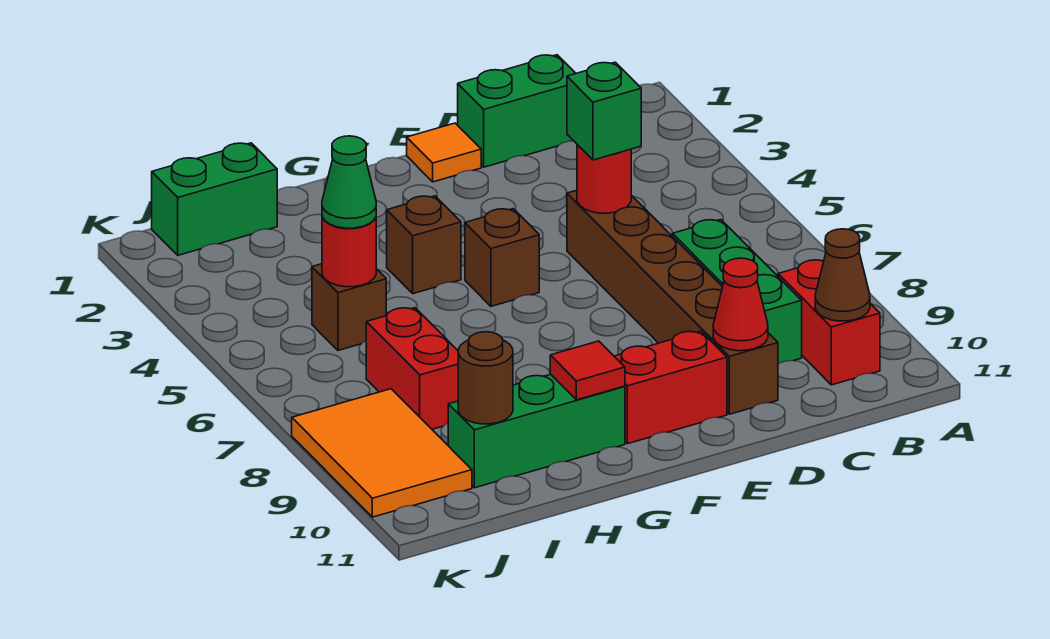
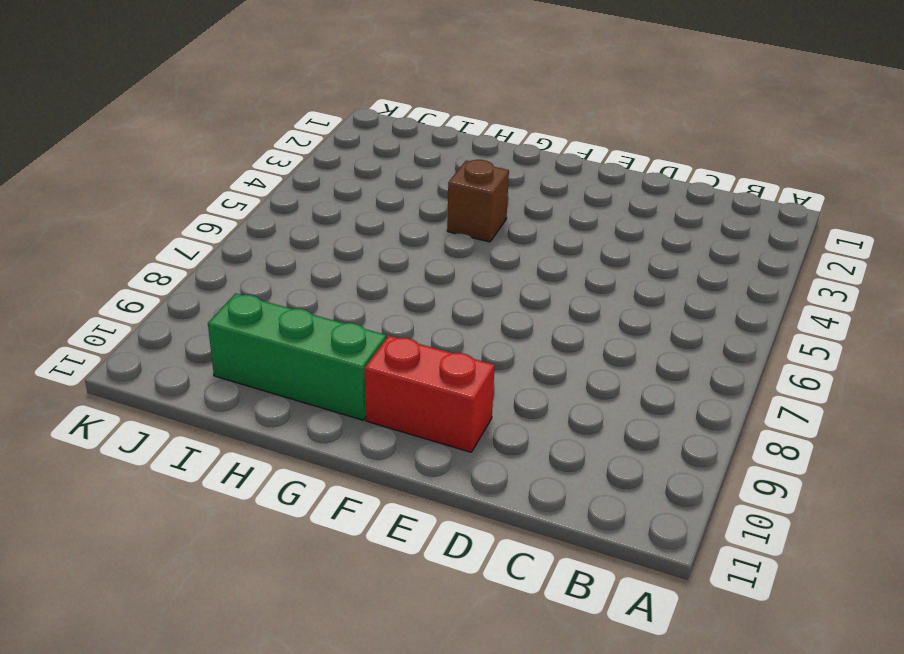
none -> red brick B9:B10 level 1
none -> green brick C1:D1 level 1
none -> green brick C7:C9 level 1

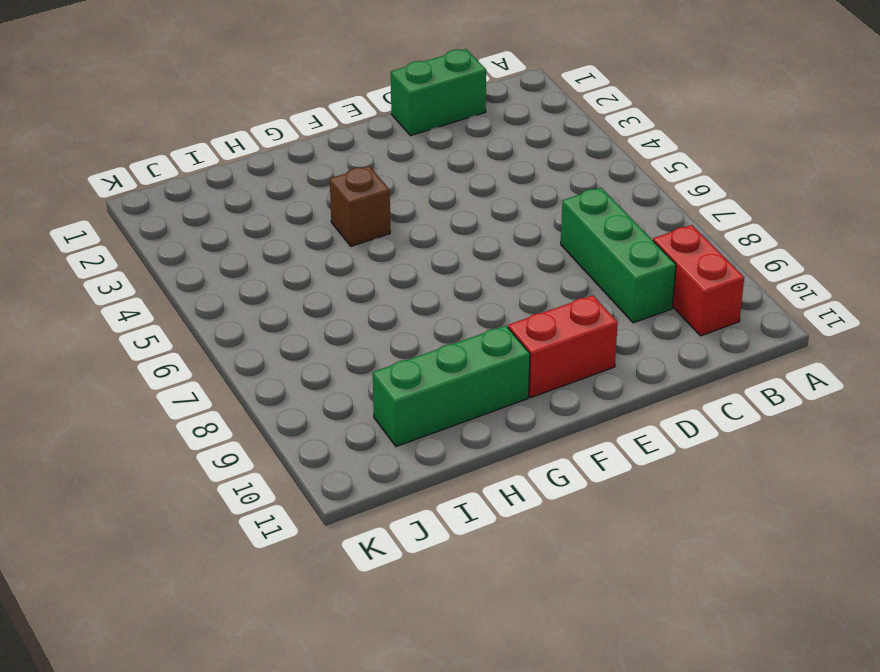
none -> brown brick D5:D10 level 1
none -> orange tile E1 level 1
none -> brown brick F5 level 1

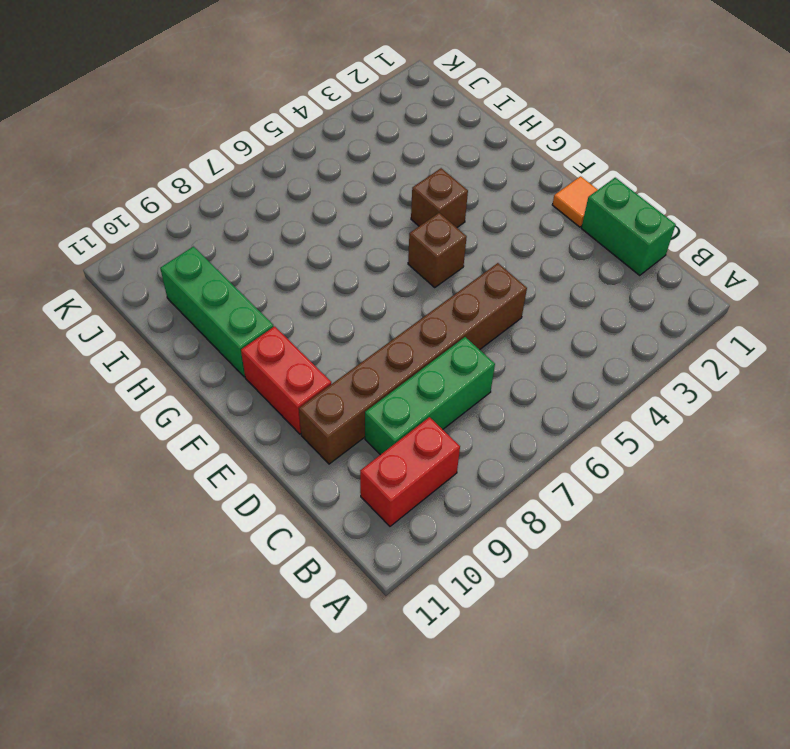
none -> green brick I1:J1 level 1
none -> brown brick I5 level 1
none -> red brick I7:I8 level 1

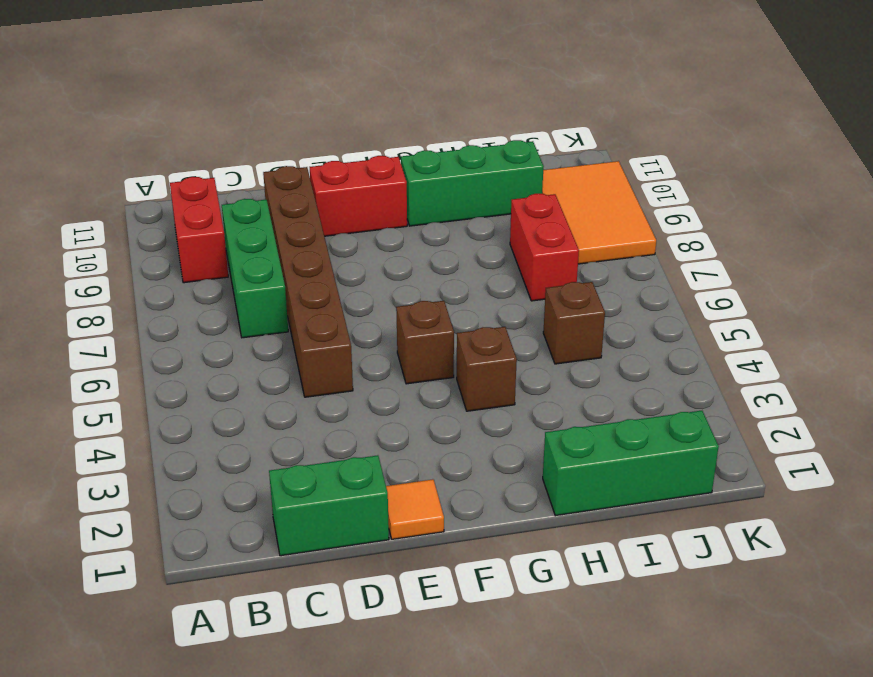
green brick H1:J1 level 1 -> green brick I1:J1 level 1
none -> brown cone B10 level 2
none -> red round brick D5 level 2
none -> red cone D10 level 2

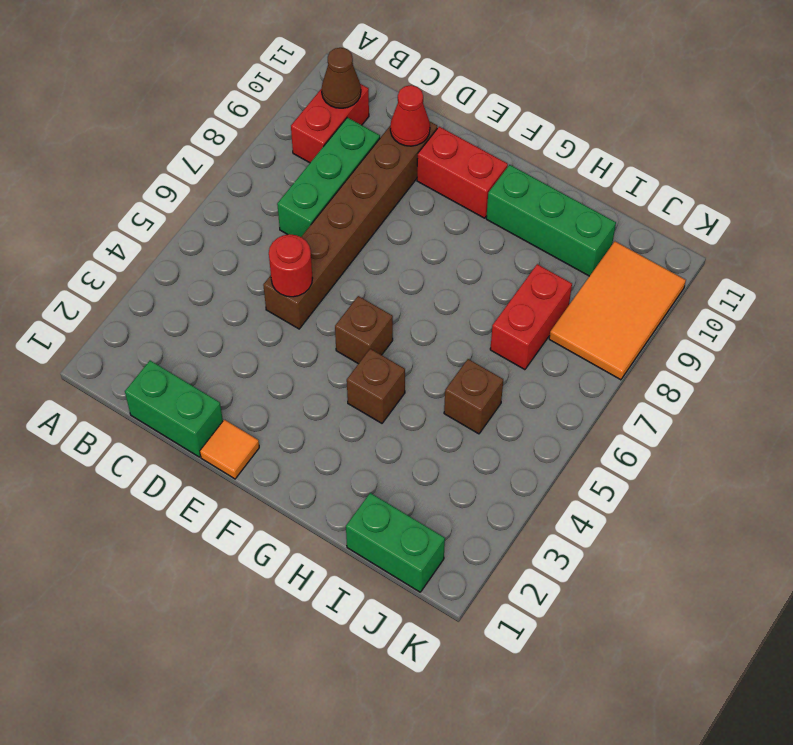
none -> red tile G10 level 2
none -> red round brick I5 level 2
none -> brown round brick I10 level 2

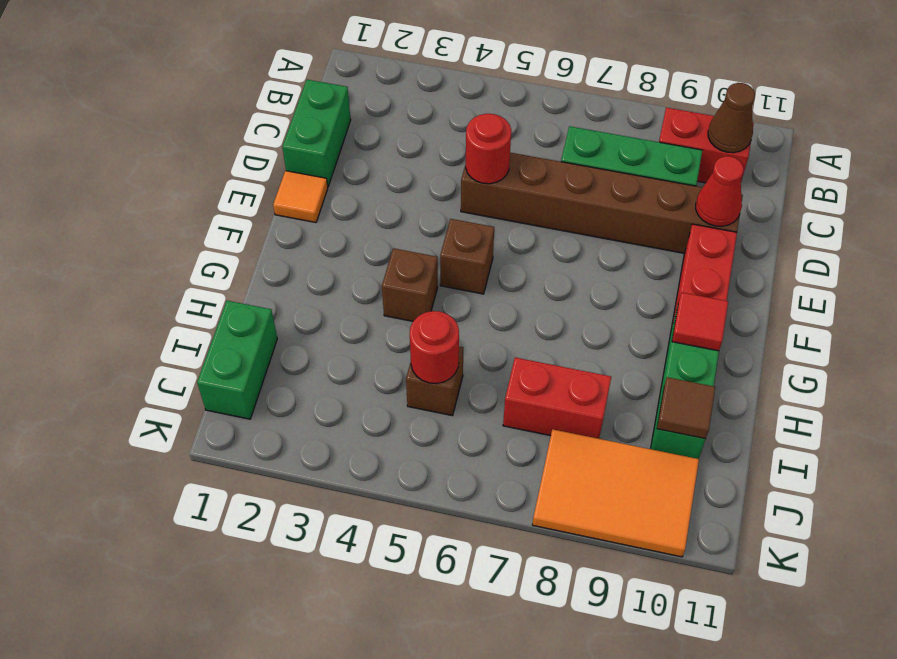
brown tile I10 level 2 -> brown round brick I10 level 2
none -> green brick D5 level 3
none -> green cone I5 level 3

